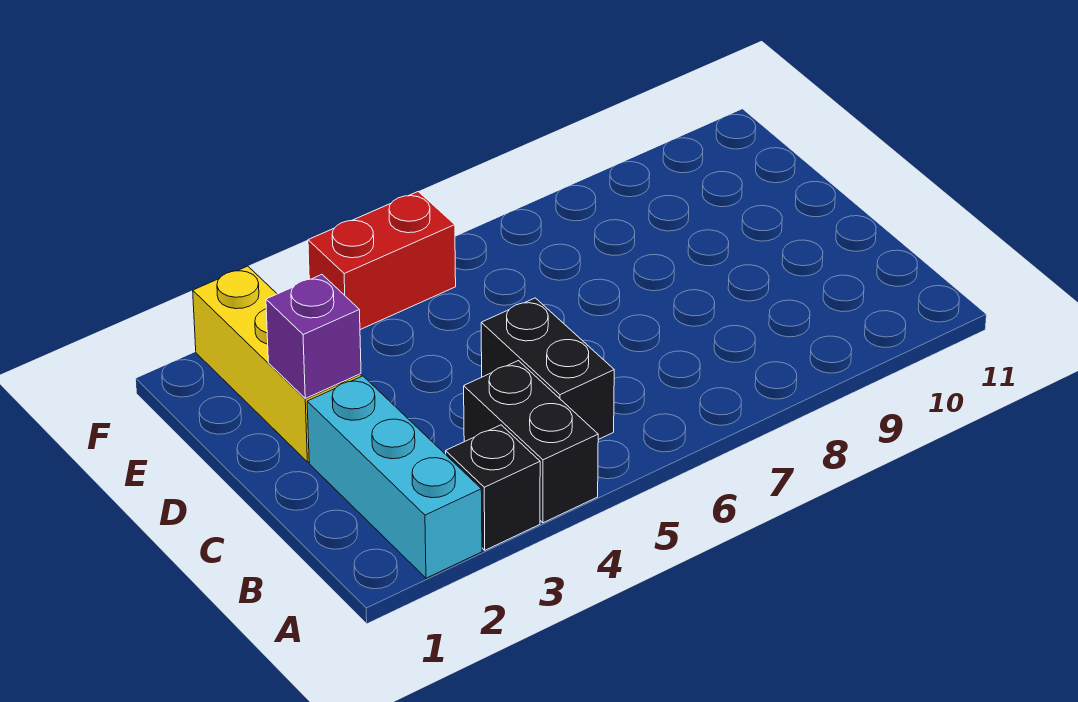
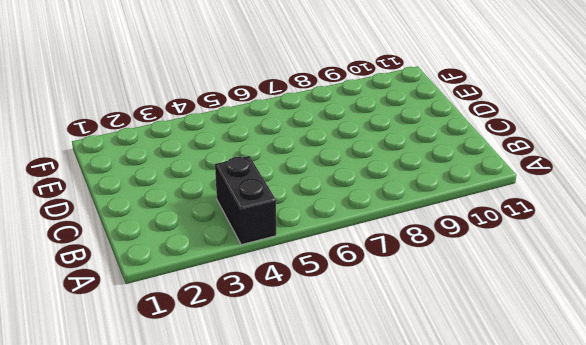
none -> cyan brick A2:C2 level 1
none -> black brick A3 level 1

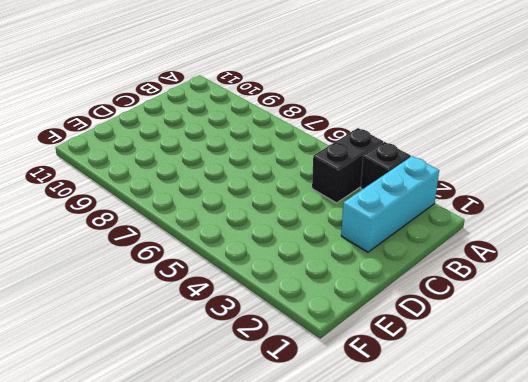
none -> black brick B5:C5 level 1
none -> yellow brick D2:F2 level 1

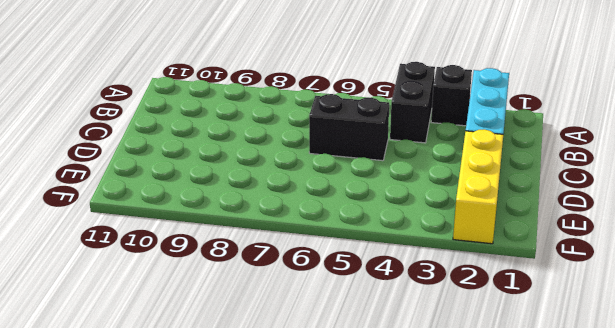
black brick C5:C6 level 1 -> black brick B5:C5 level 1
none -> red brick F4:F5 level 1
none -> purple brick D2 level 2

